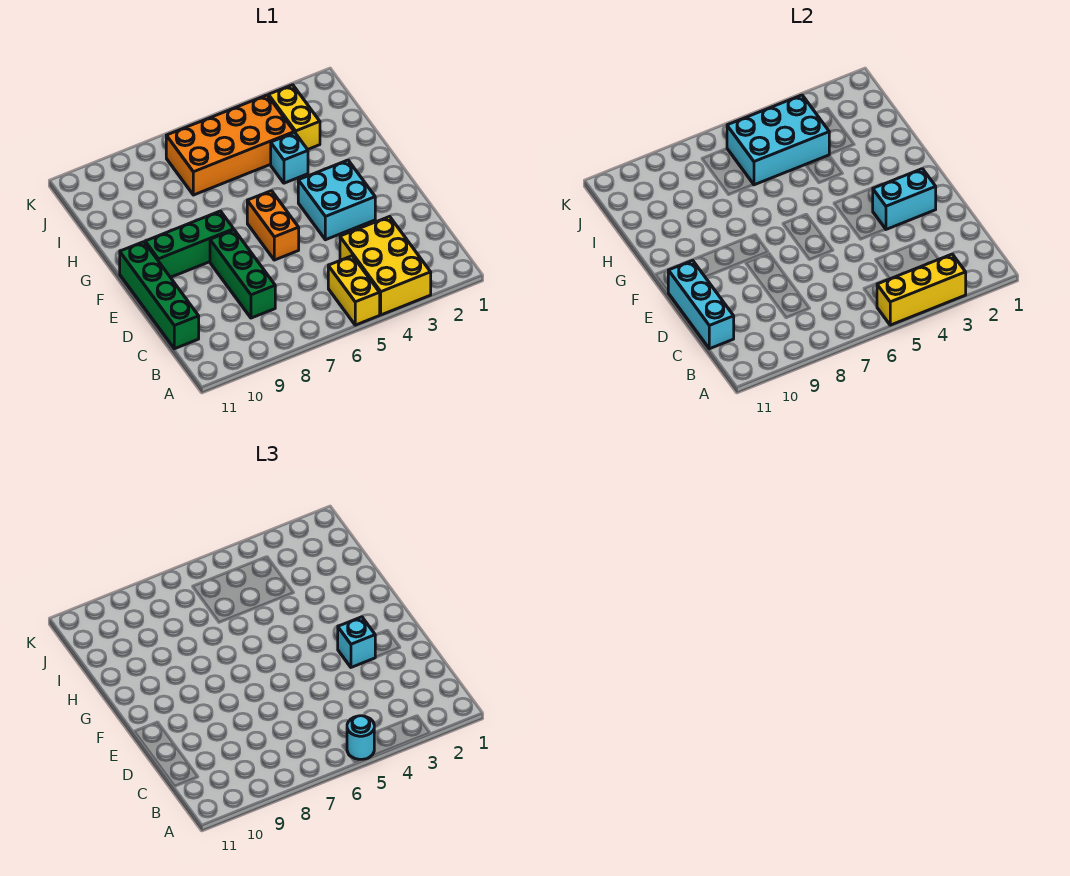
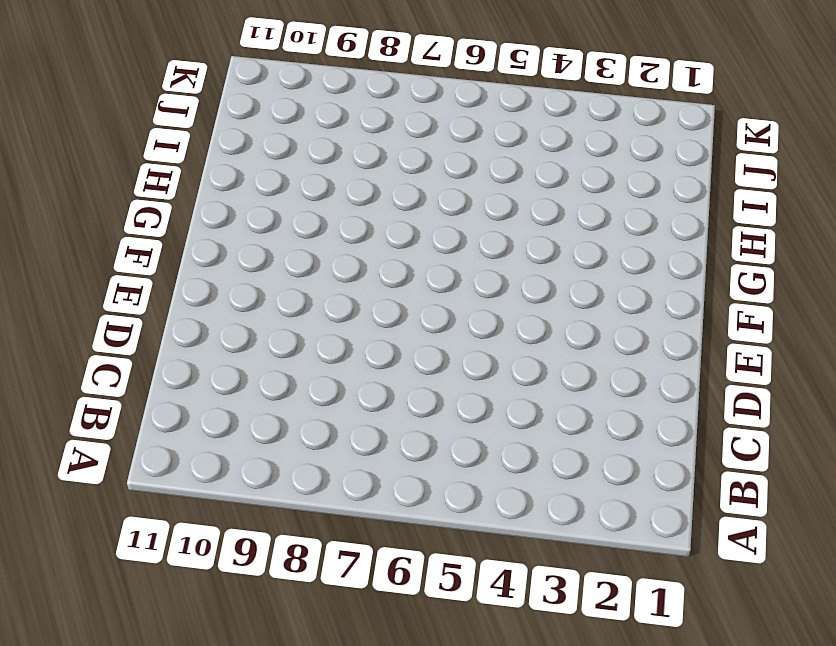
none -> yellow brick A3:C4 level 1
none -> yellow brick A5:B5 level 1
none -> green brick C8:E8 level 1

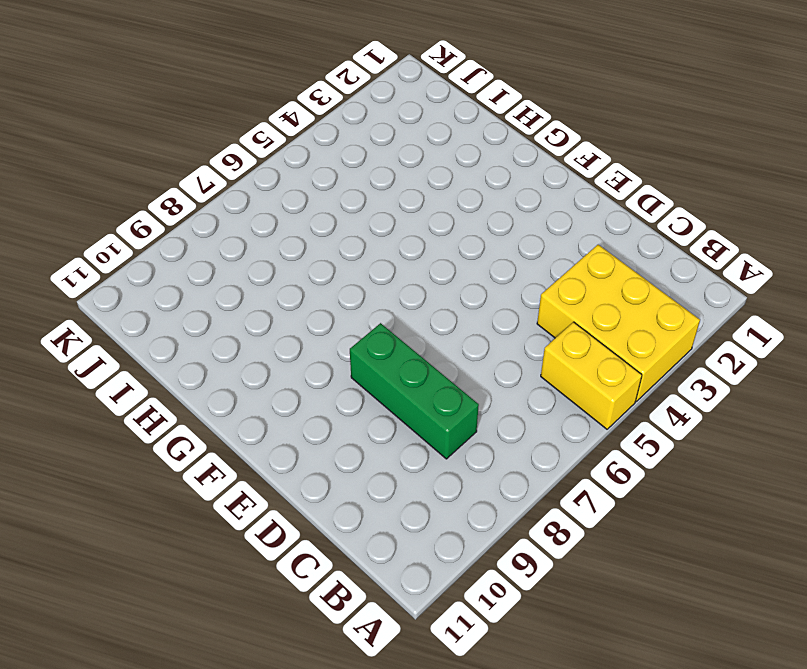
none -> green brick C11:F11 level 1
none -> cyan brick E3:F4 level 1
none -> orange brick E6:F6 level 1

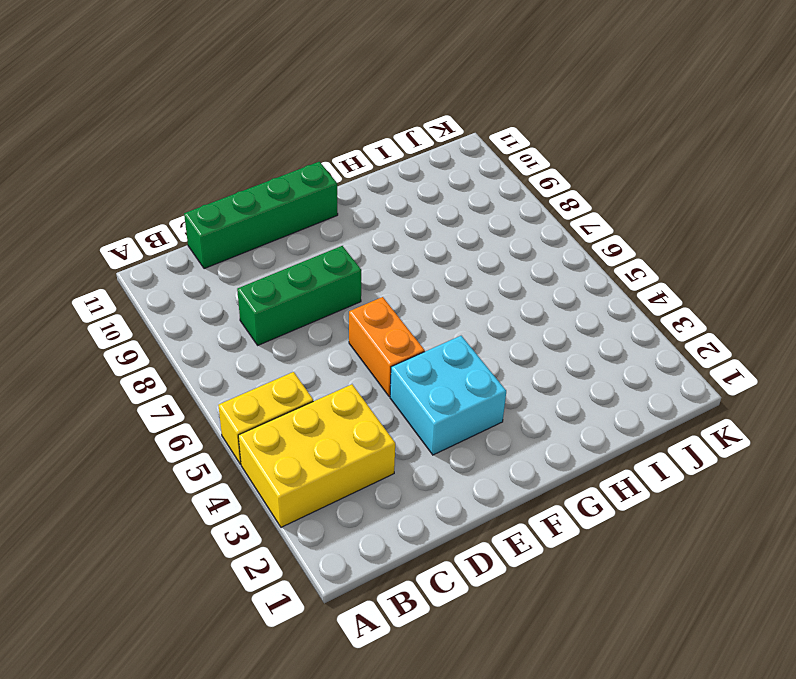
orange brick E5:E6 level 1 -> orange brick E6:F6 level 1
none -> green brick F8:F10 level 1
none -> cyan brick H4 level 1
none -> yellow brick I3:J3 level 1

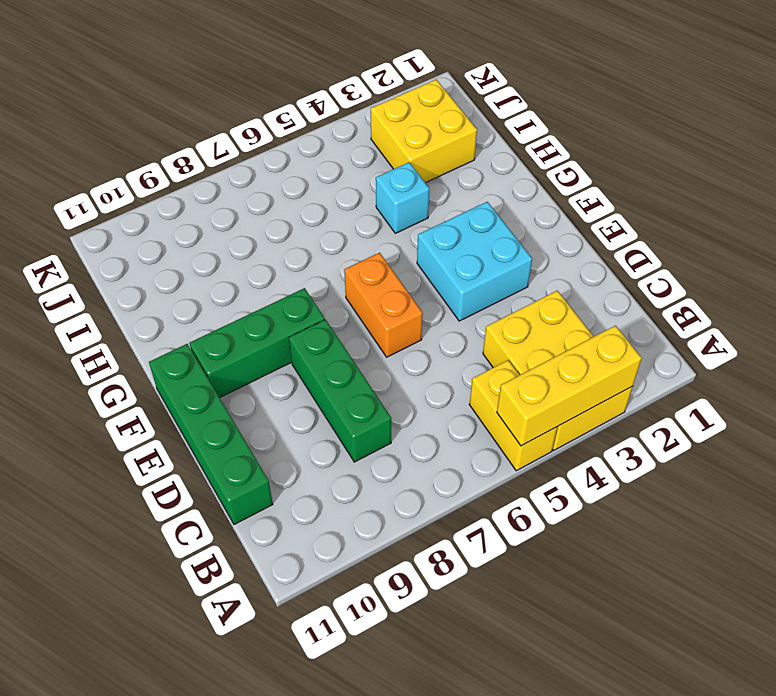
yellow brick I2:J3 level 1 -> yellow brick I3:J3 level 1
none -> orange brick I4:J7 level 1
none -> cyan brick C11:E11 level 2
none -> cyan brick E2:E3 level 2

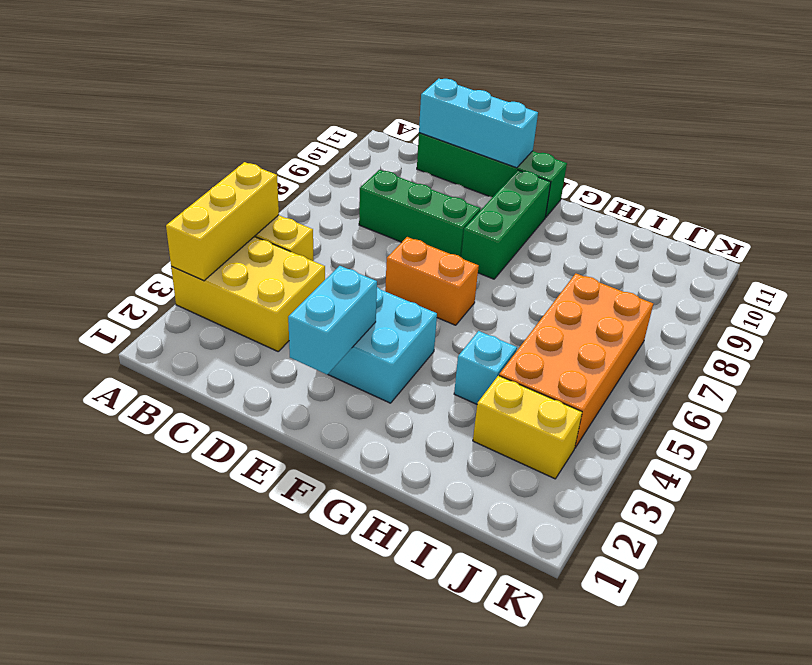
none -> cyan brick I4:J6 level 2
none -> cyan round brick A5 level 3
none -> cyan brick E3 level 3

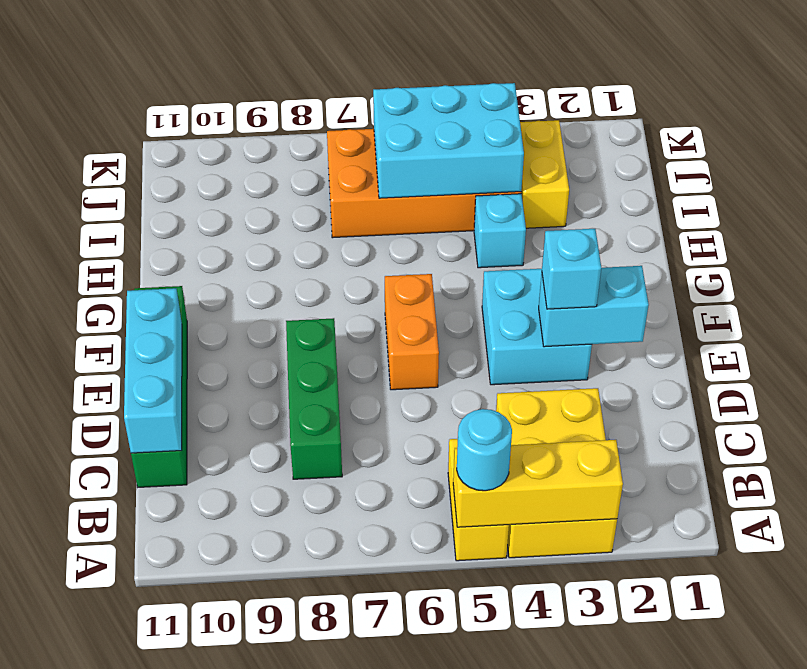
none -> green brick F8:F10 level 1

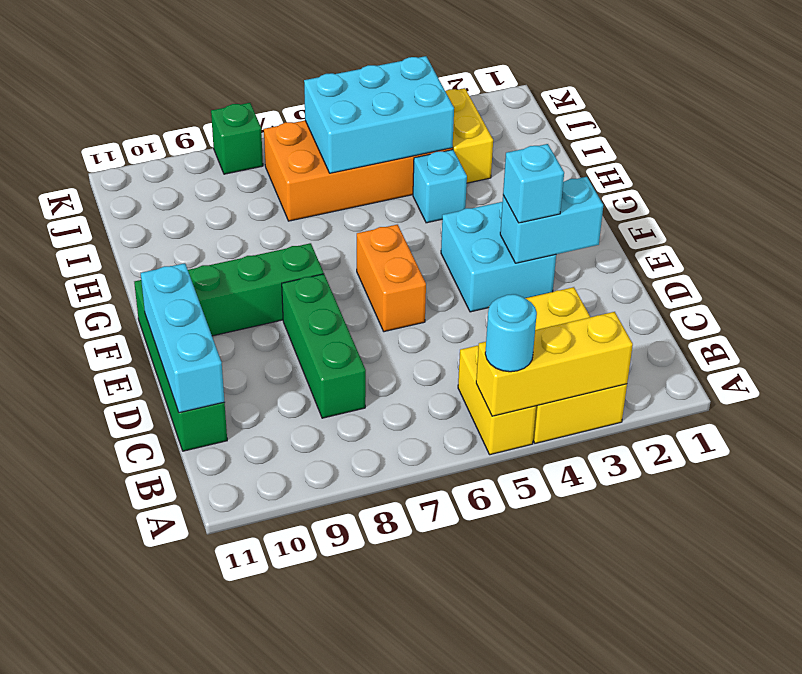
green brick K8 level 1 -> none

